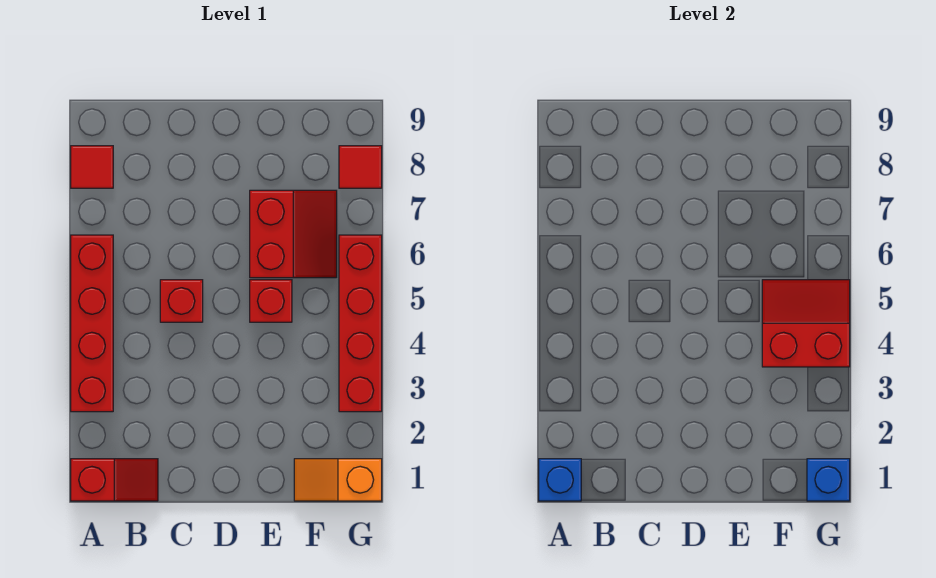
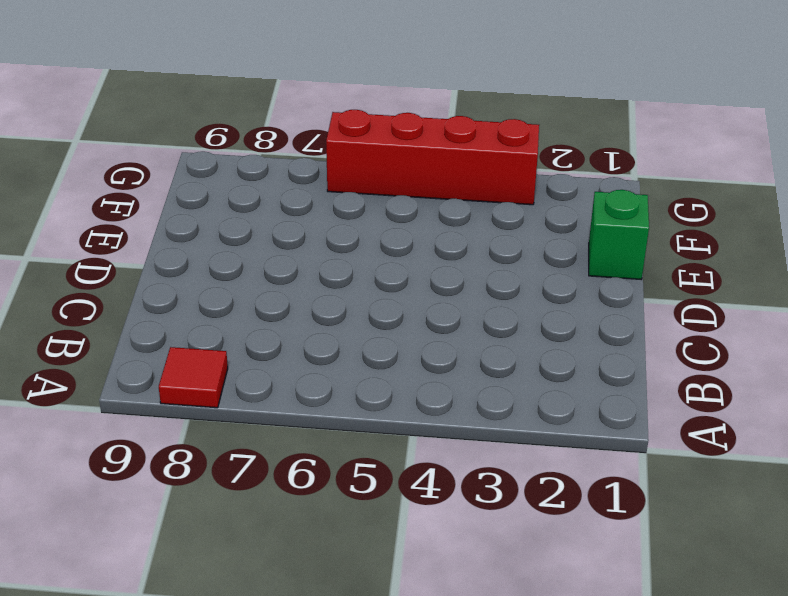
green brick E1 level 1 -> none
none -> red slope A1:B1 level 1 top A
none -> red brick A3:A6 level 1
none -> red brick C5 level 1

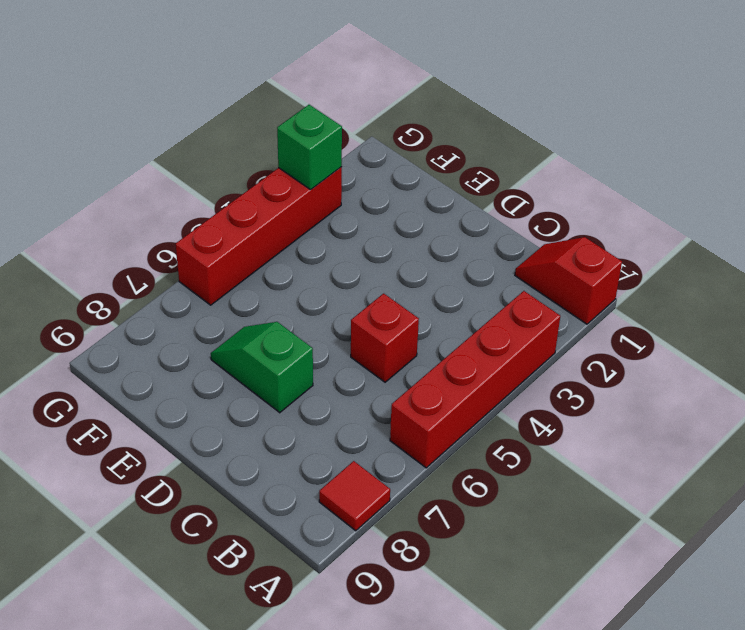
green slope D7:E7 level 1 top D -> red slope E6:F7 level 1 top E
green brick G3 level 2 -> none
none -> red brick E5 level 1
none -> orange slope F1:G1 level 1 top G
none -> red tile G8 level 1

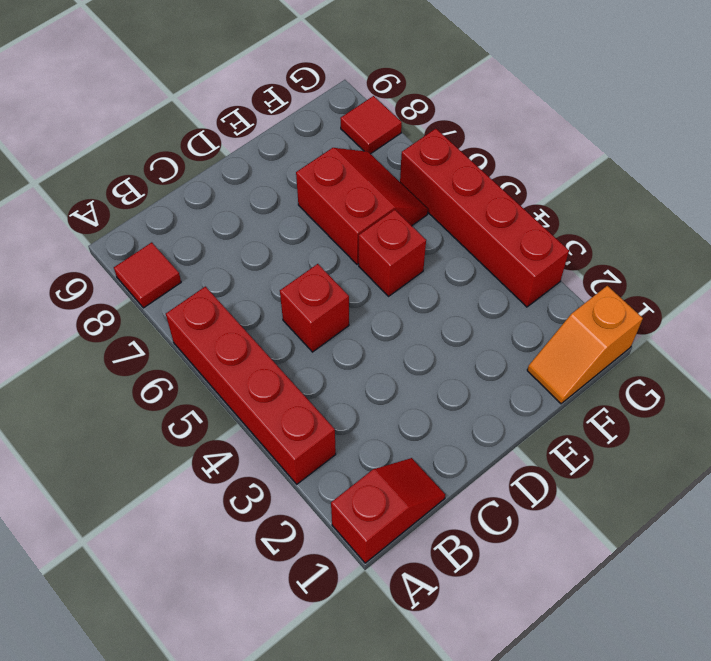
none -> blue brick A1 level 2
none -> red slope F4:G5 level 2 top 4
none -> blue brick G1 level 2

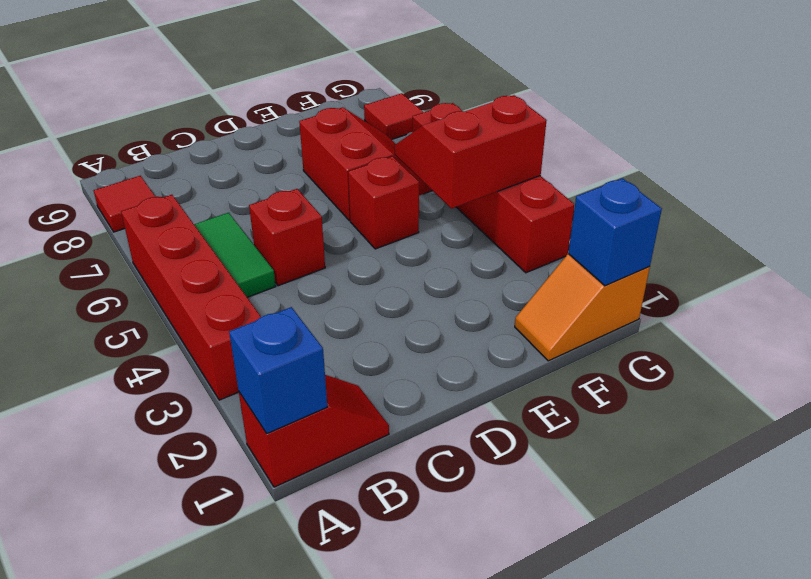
green tile B5:B6 level 1 -> none

